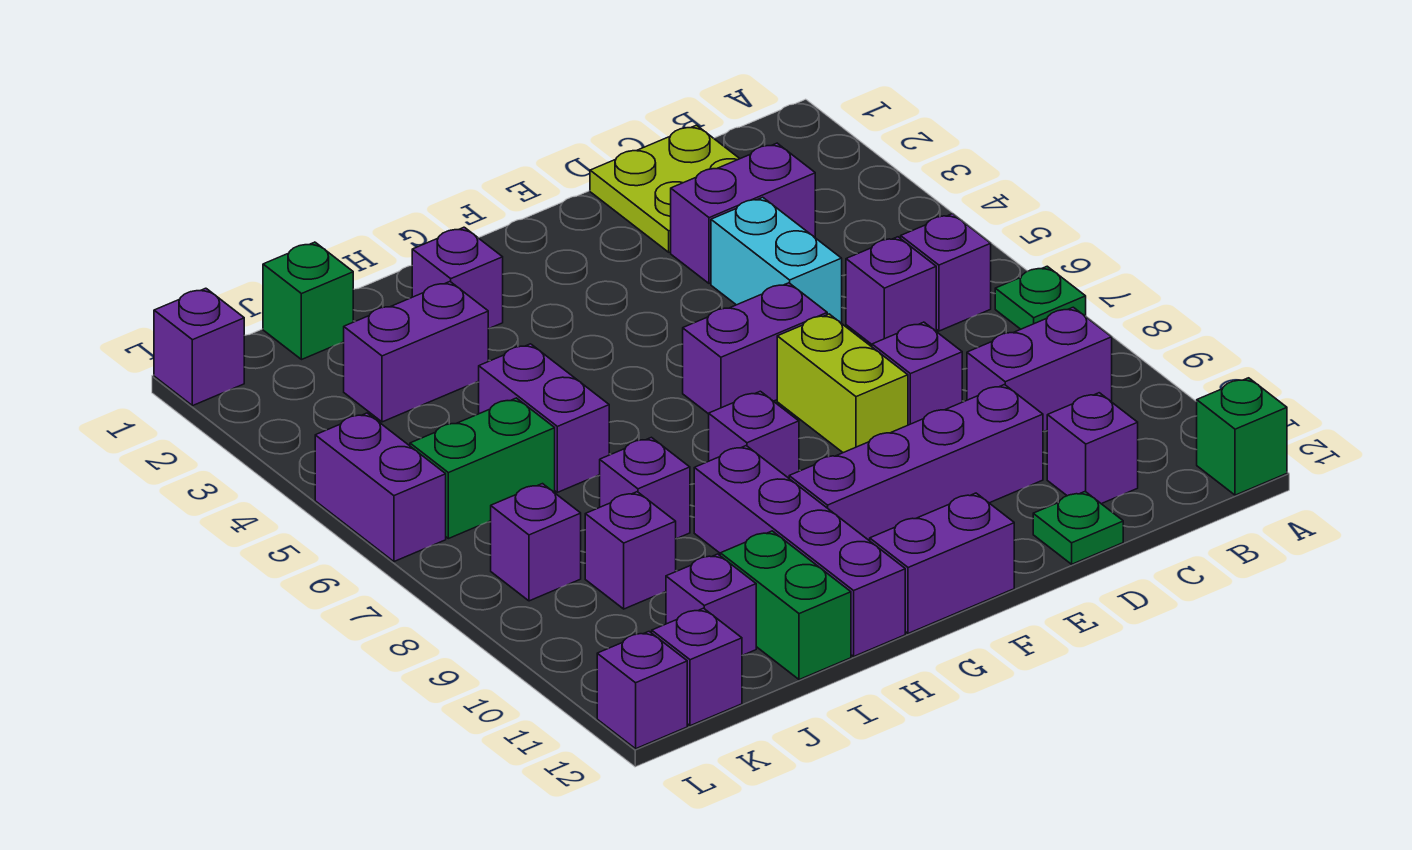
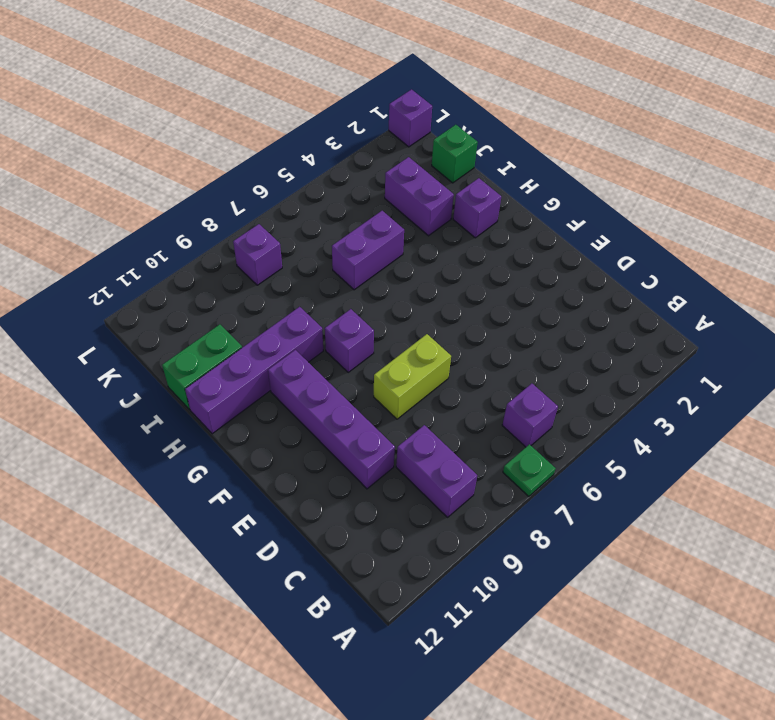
none -> green brick A12 level 1
none -> lime plate C1:D2 level 1
none -> purple brick C3:D3 level 1
none -> purple brick C6 level 1

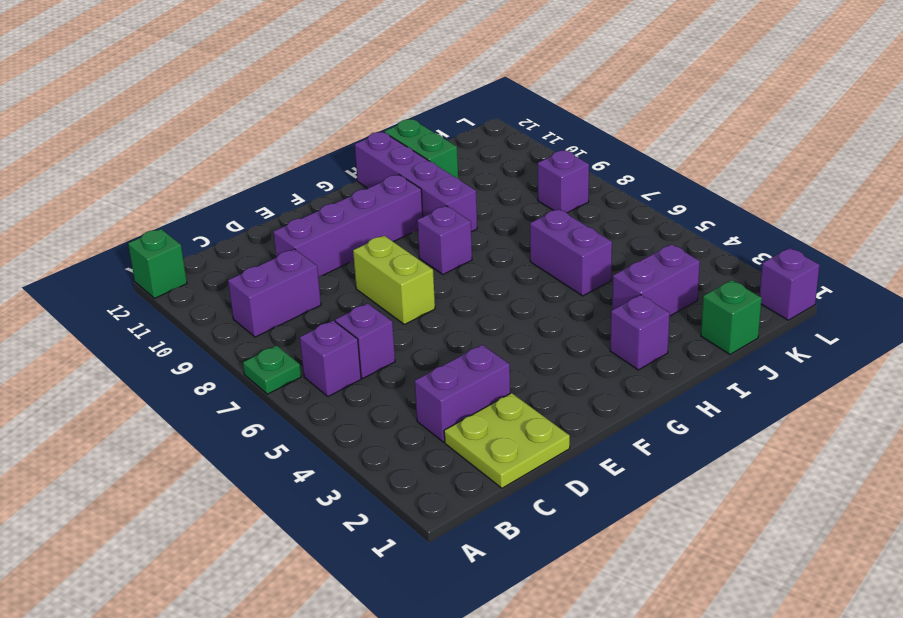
none -> purple brick C11 level 1
none -> cyan brick D4:D5 level 1
none -> purple brick D8 level 1
none -> green plate D12 level 1

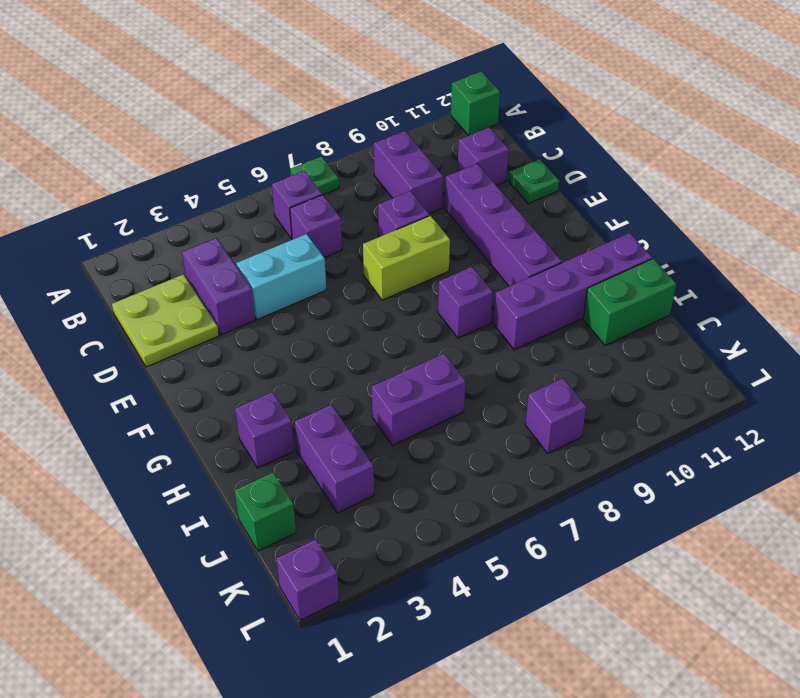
none -> purple brick E6:F6 level 1
none -> purple brick F12:G12 level 1
none -> purple brick I8 level 1
none -> green brick J6:K6 level 1

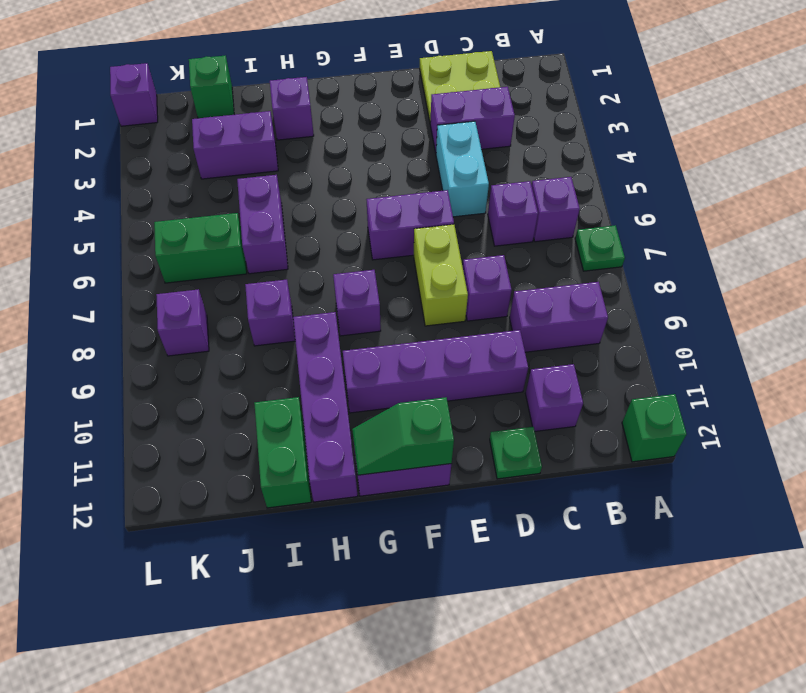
green slope F12:G12 level 2 top F -> none
none -> purple brick J9 level 1
none -> purple brick J11 level 1
none -> purple brick K12 level 1
none -> purple brick L5:L6 level 1

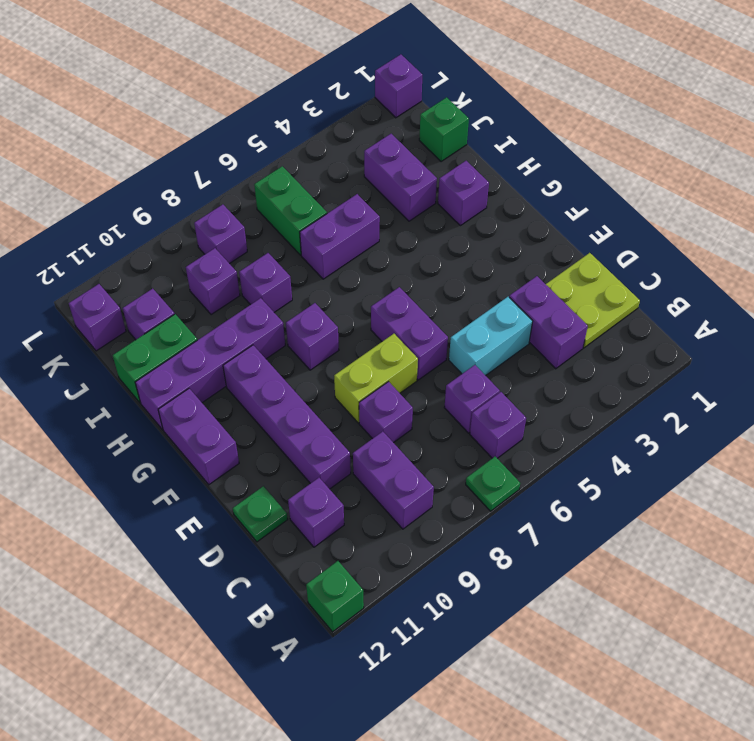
none -> purple brick L5:L6 level 1
none -> purple brick L12 level 1

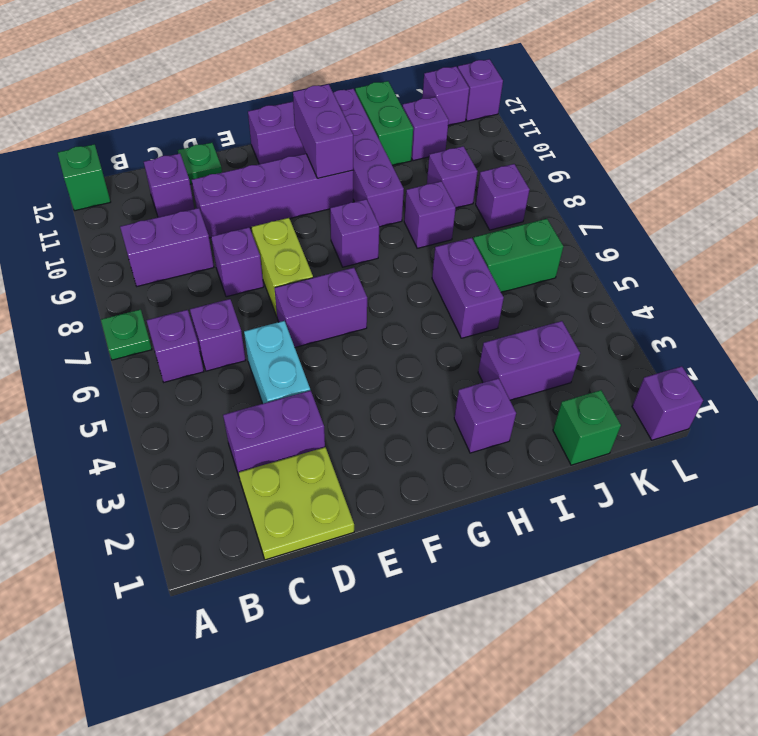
purple brick G10:G11 level 2 -> purple brick L5:L6 level 1

